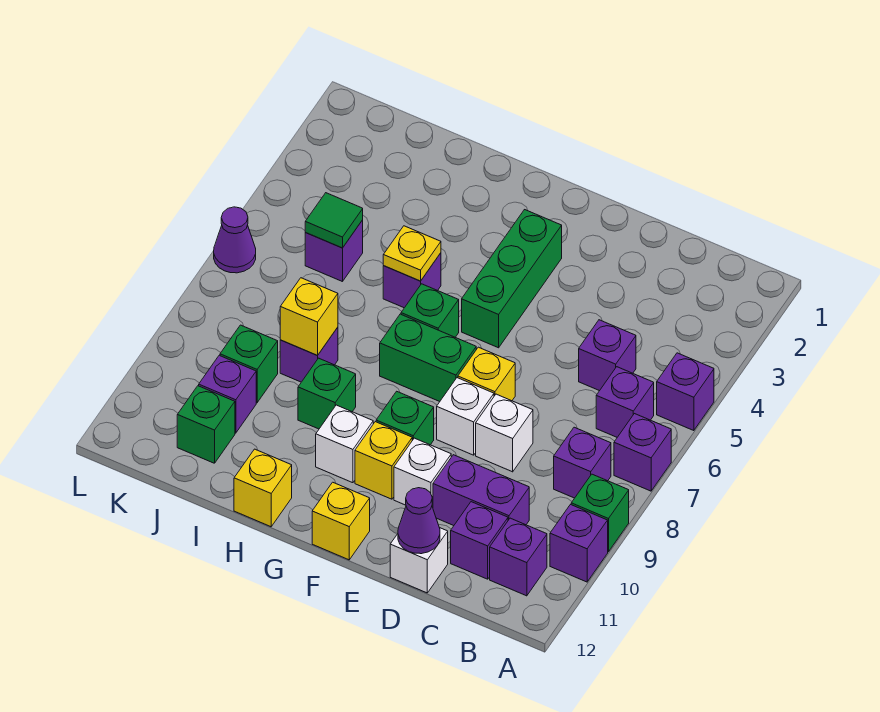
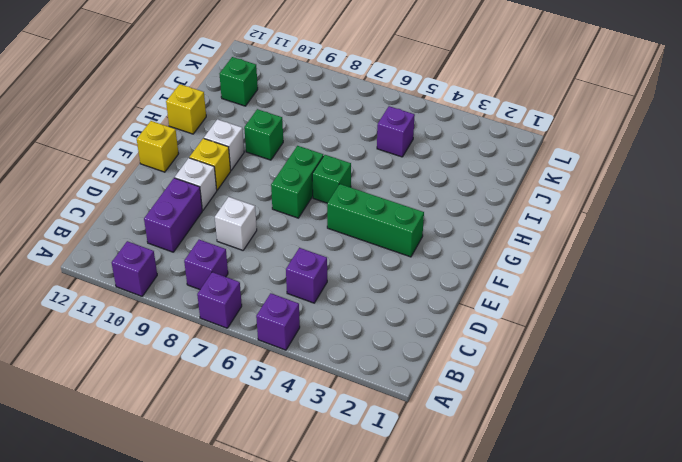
none -> green brick A9 level 1
none -> purple brick B6 level 1
none -> purple brick B11 level 1
none -> purple brick C11 level 1

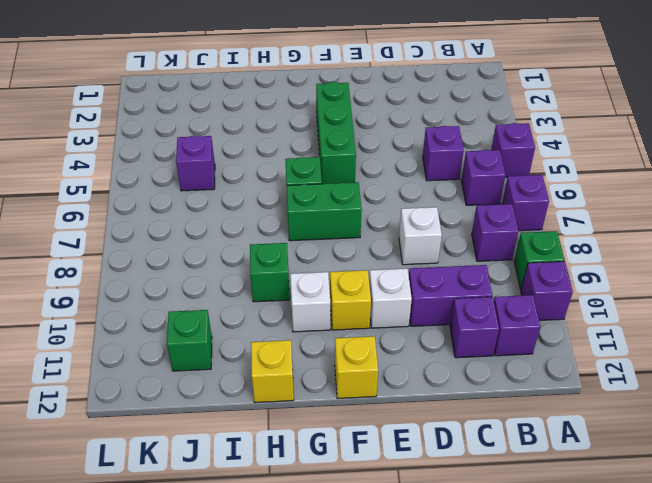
none -> white brick D12 level 1
none -> yellow brick E7 level 1
none -> white brick E8 level 1
none -> green brick F9 level 1

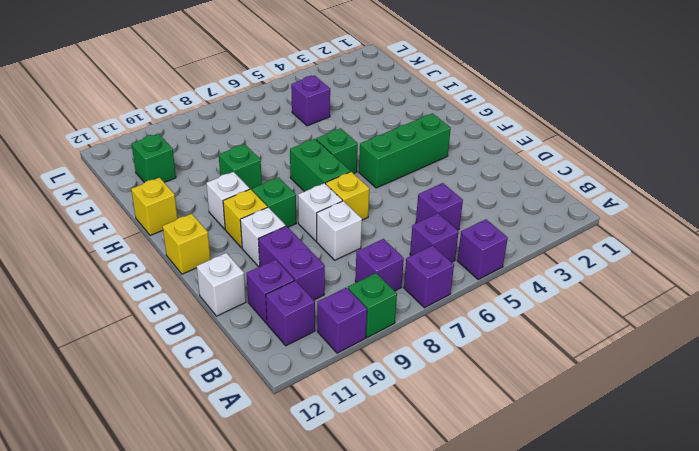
none -> purple brick H5 level 1
none -> purple brick I8 level 1
none -> green brick J9 level 1
none -> purple brick J10 level 1

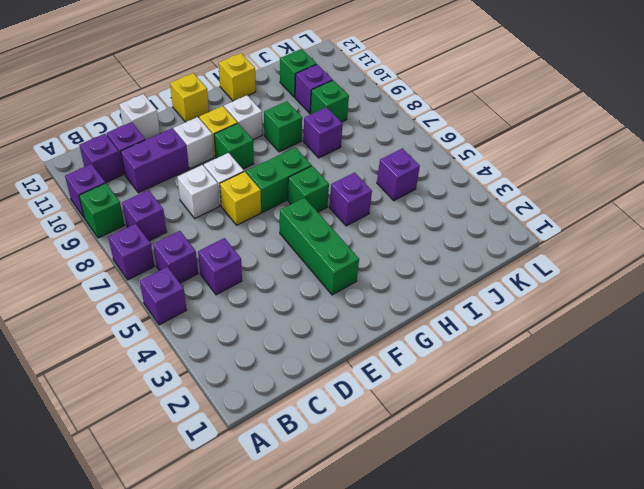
none -> purple cone L6 level 1
none -> purple cone D12 level 2
none -> yellow plate H5 level 2
none -> yellow brick I8 level 2

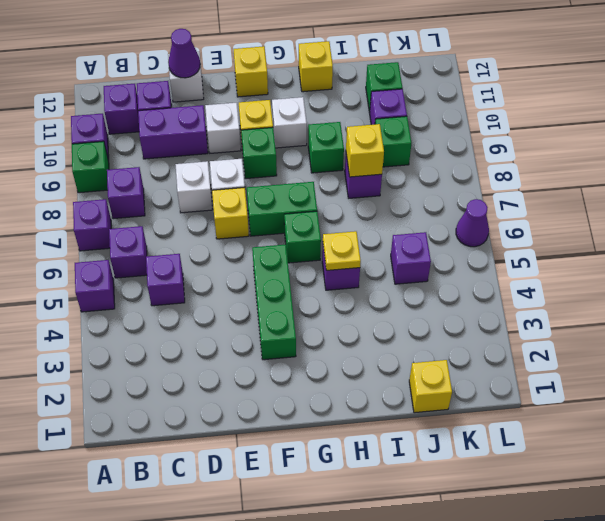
yellow brick J1 level 1 -> none
none -> green tile J5 level 2

